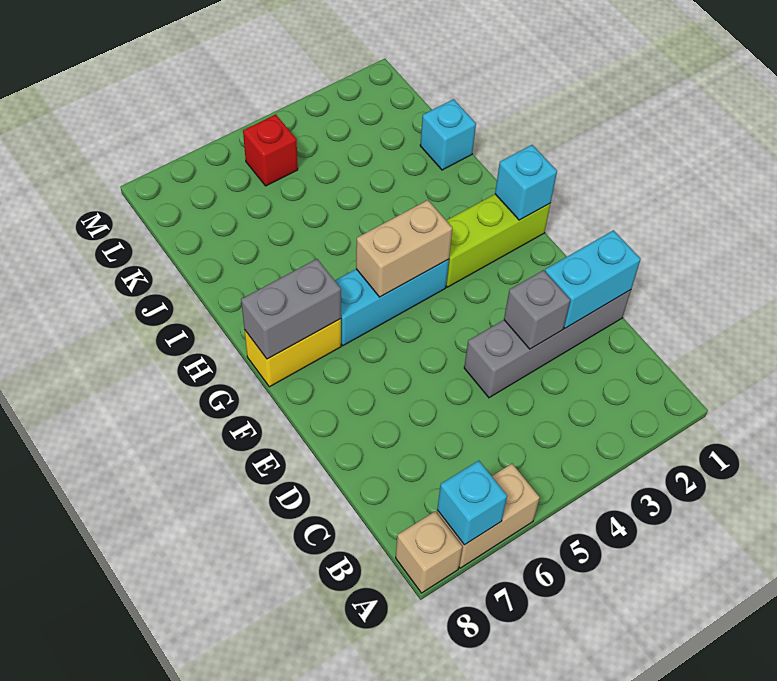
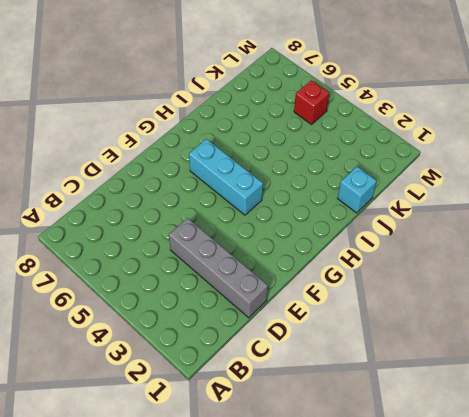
none -> tan brick A6:A7 level 1
none -> tan brick A8 level 1
none -> lime brick G1:G3 level 1

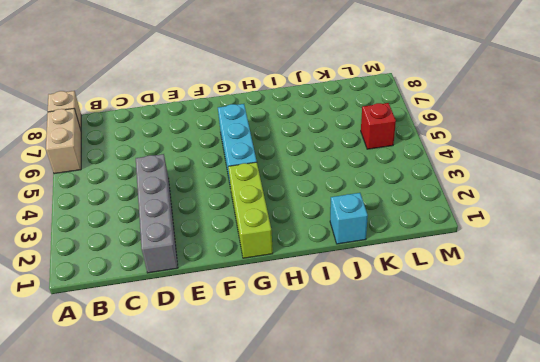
none -> yellow brick G7:G8 level 1
none -> cyan brick A7 level 2
none -> cyan brick D1:D2 level 2

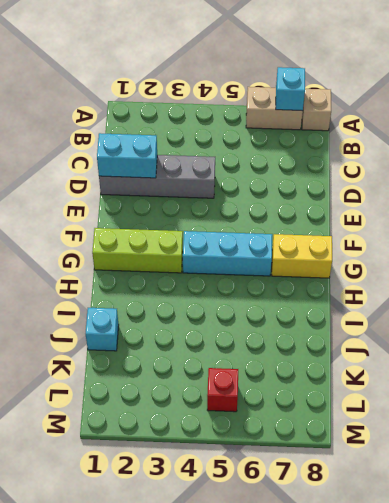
none -> grey brick D3 level 2
none -> cyan brick G1 level 2
none -> tan brick G4:G5 level 2

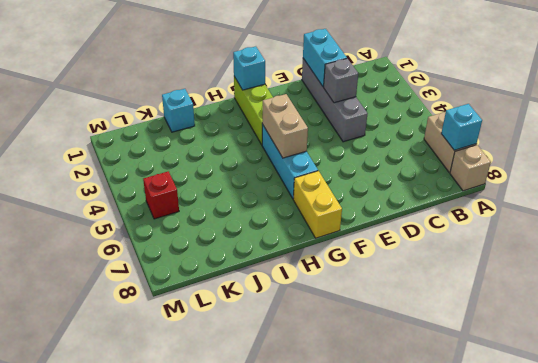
none -> grey brick G7:G8 level 2

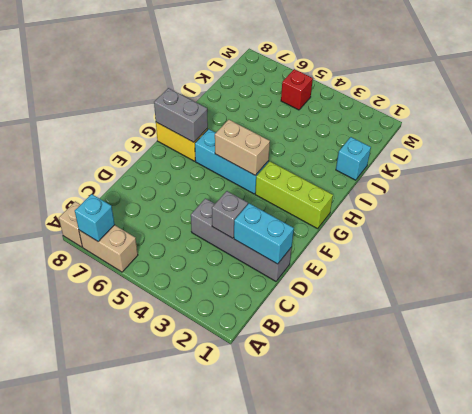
none -> cyan brick G1 level 2

